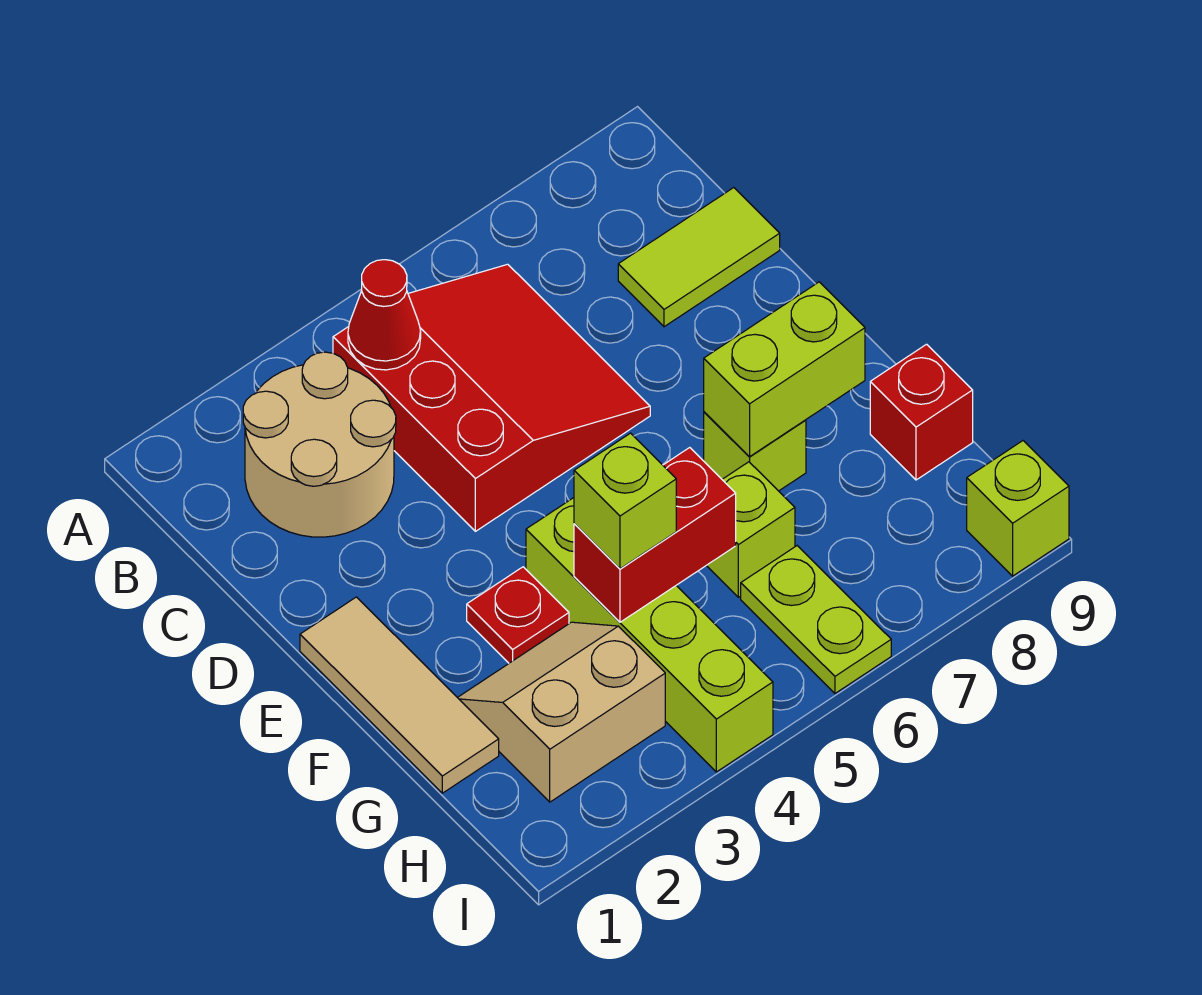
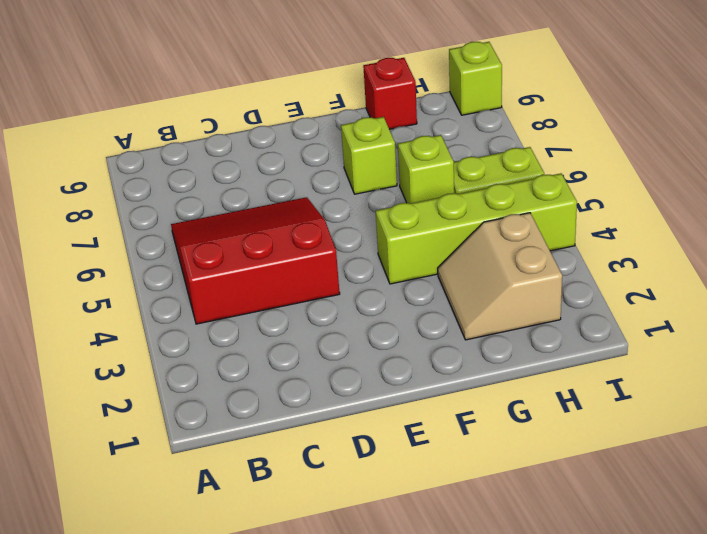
none -> tan round brick B2:C3 level 1
none -> lime tile C8:C9 level 1
none -> tan tile E1:G1 level 1

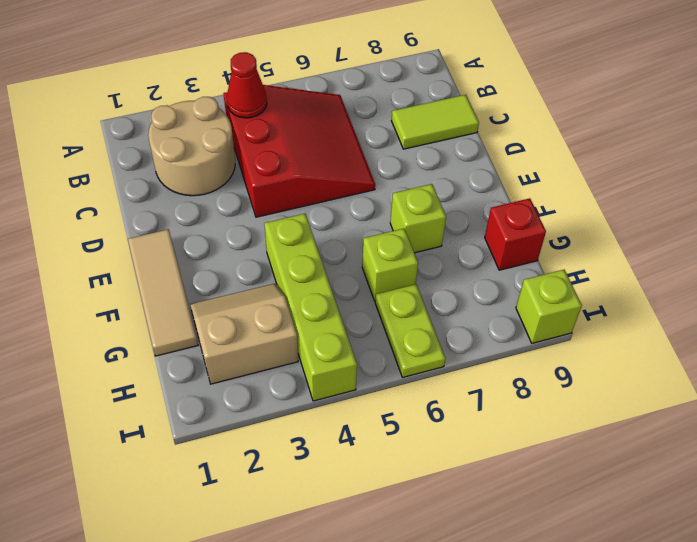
none -> red plate F3 level 1
none -> lime brick F7:F8 level 2
none -> red brick G4:G5 level 2

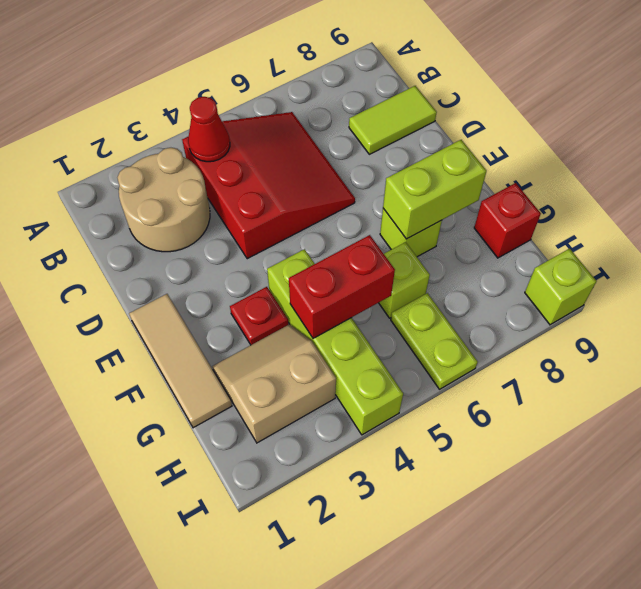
none -> lime brick G4 level 3

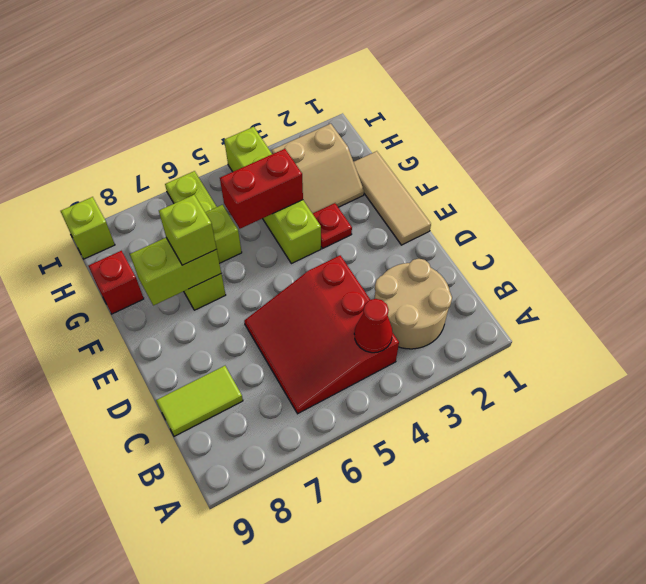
lime brick F7 level 3 -> lime brick G4 level 3

